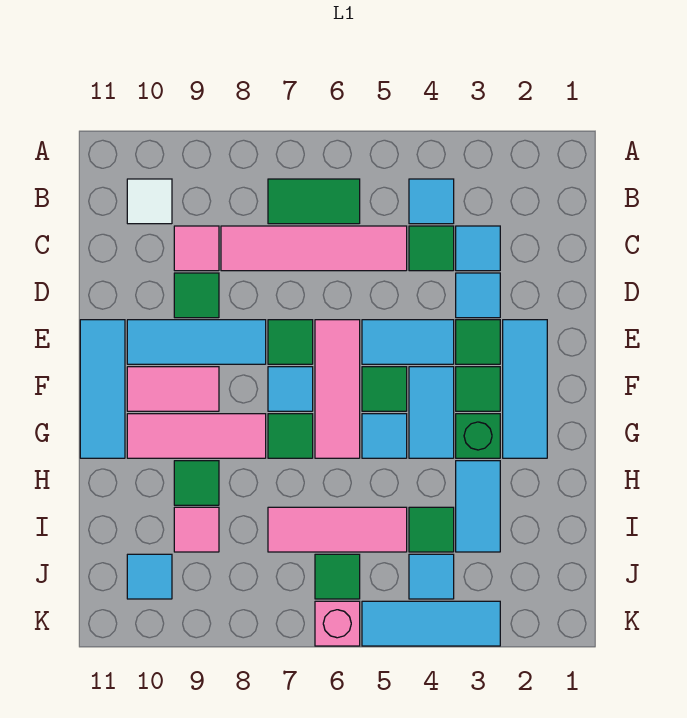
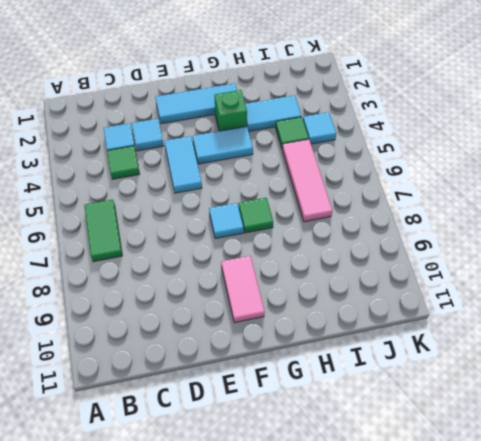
none -> cyan tile B4 level 1
none -> white tile B10 level 1
none -> pink tile C5:C8 level 1
none -> pink tile C9 level 1

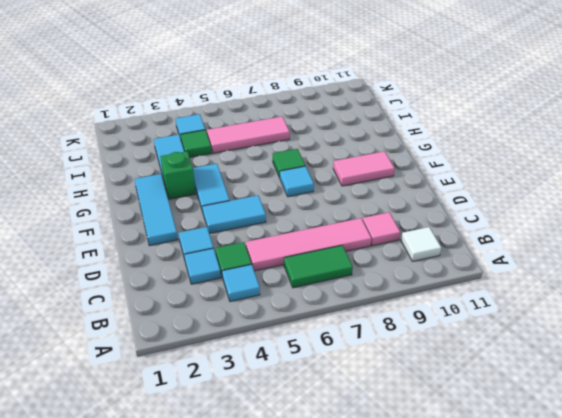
none -> green tile D9 level 1
none -> green tile E3 level 1
none -> pink tile E6:G6 level 1
none -> green tile E7 level 1

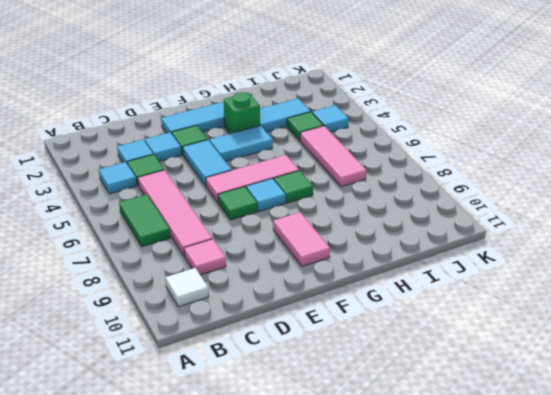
none -> green tile D9 level 1
none -> cyan tile E8:E10 level 1
none -> cyan tile E11:G11 level 1
none -> green tile F3 level 1

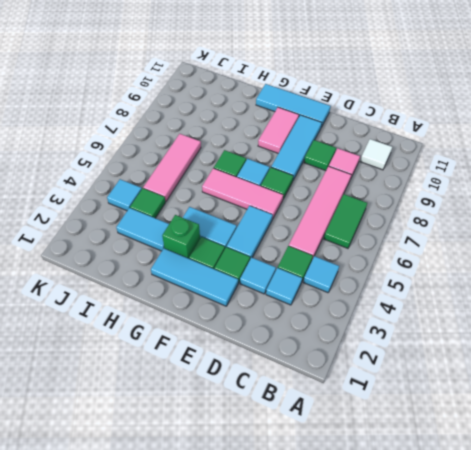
none -> green tile F5 level 1
none -> cyan tile G5 level 1
none -> pink tile G8:G10 level 1
none -> green tile H9 level 1

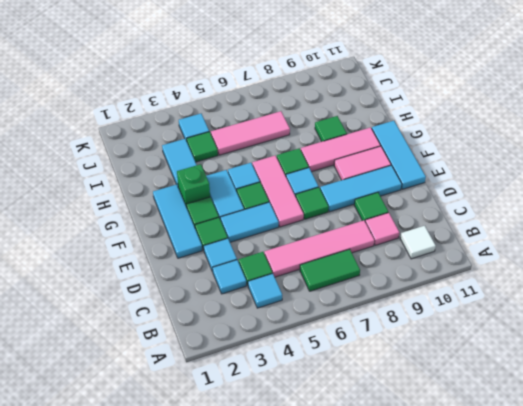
none -> pink tile I9 level 1
none -> green tile J6 level 1
none -> cyan tile J10 level 1
none -> cyan tile K3:K5 level 1

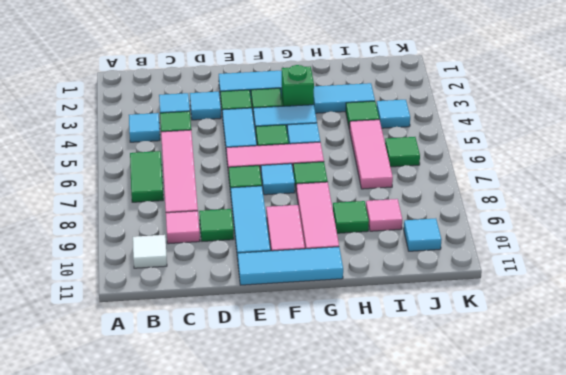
none -> cyan tile K3:K5 level 1
none -> pink brick K6 level 1

